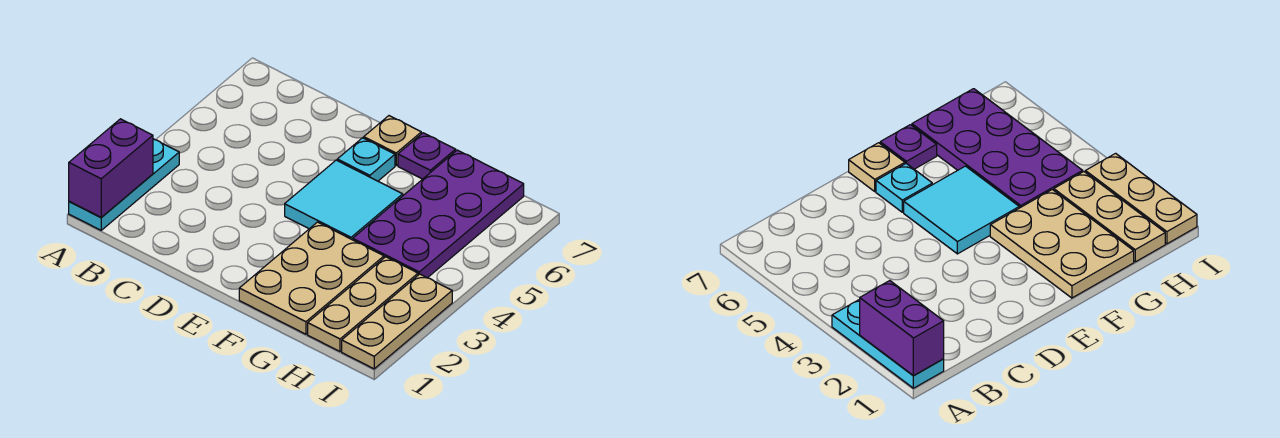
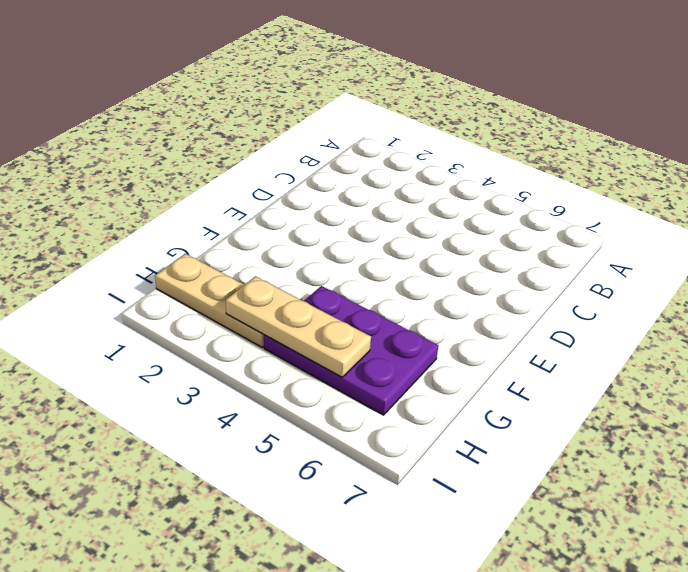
purple plate G4:H6 level 1 -> purple plate G4:H7 level 1
tan plate H3:H5 level 2 -> tan plate I1:I3 level 1
none -> cyan plate A1:A3 level 1
none -> cyan tile E4:F5 level 1

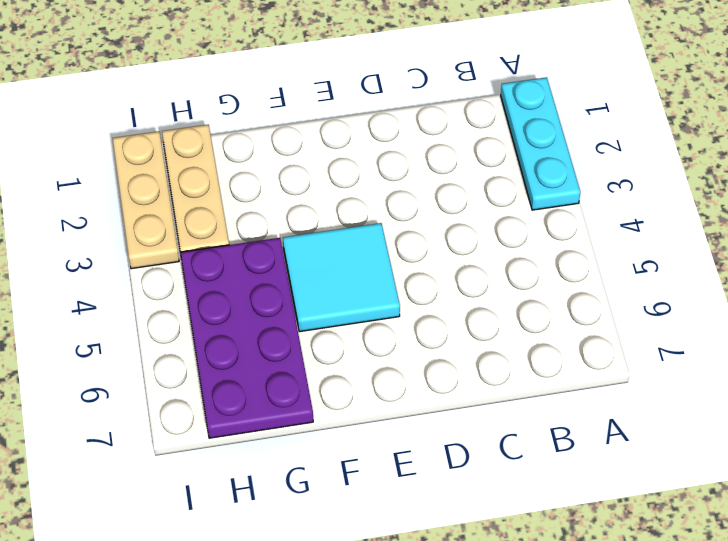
none -> cyan plate E6 level 1
none -> tan plate E7 level 1

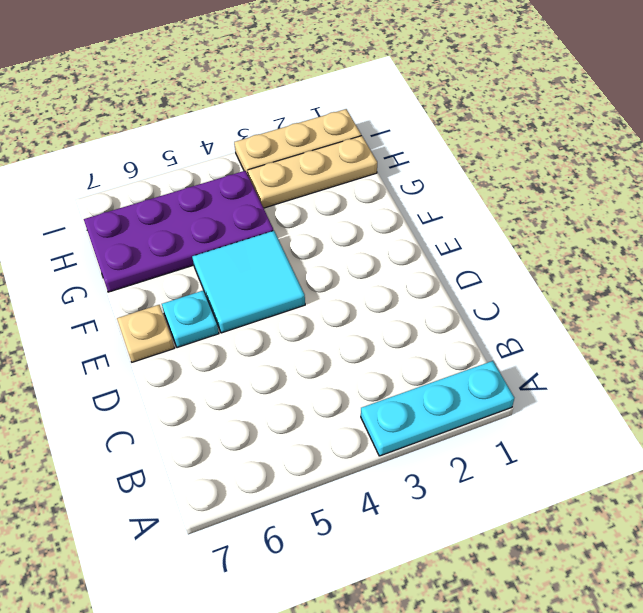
none -> tan plate F1:G3 level 1
none -> purple plate F7 level 1

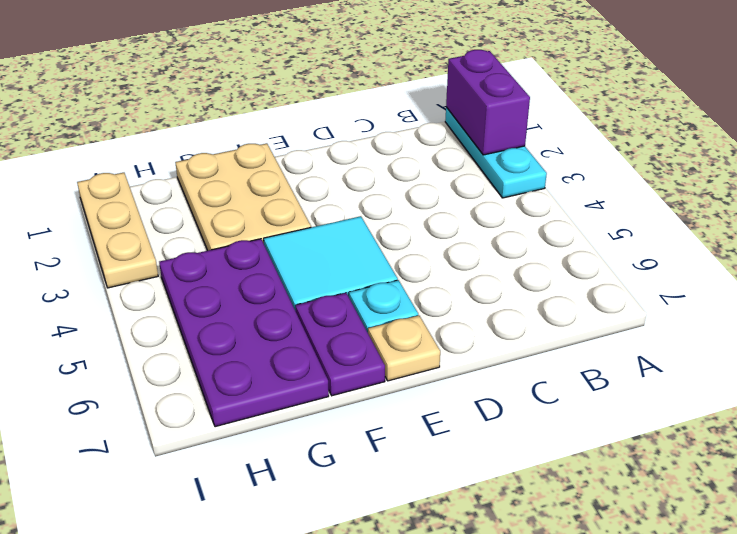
purple plate F6:F7 level 1 -> purple plate F7 level 1
none -> tan plate H1:H3 level 1

